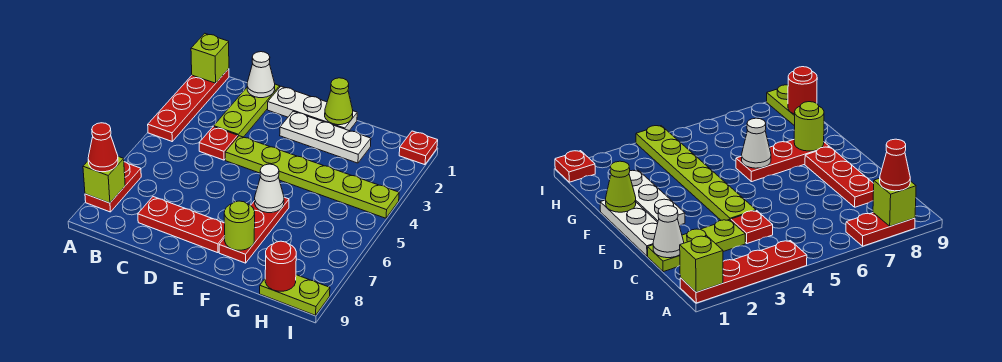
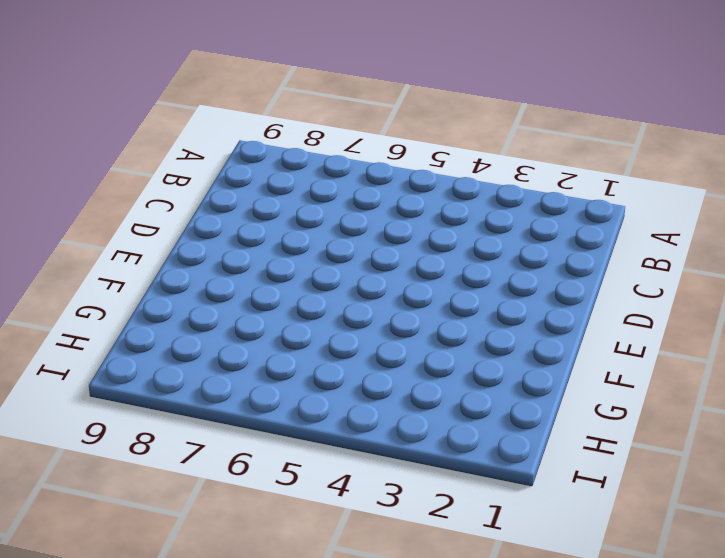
none -> red plate A1:A4 level 1
none -> red plate A7:A8 level 1
none -> lime plate C1:C3 level 1

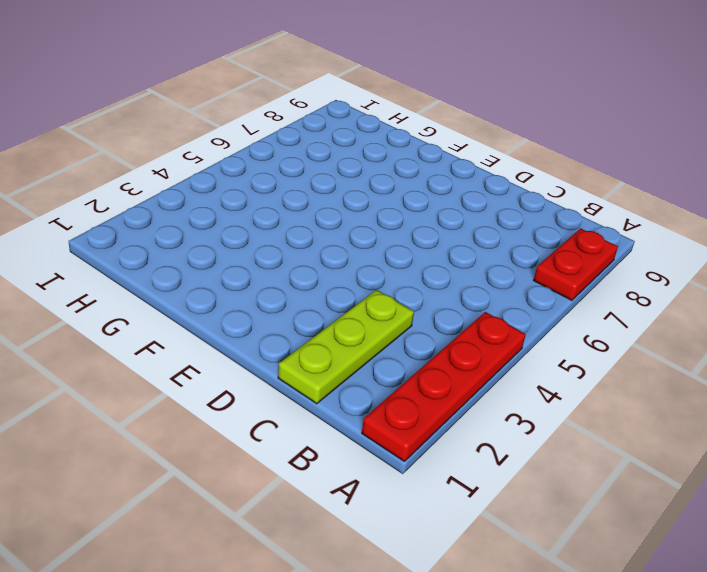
none -> red plate C4 level 1
none -> red plate C8:E8 level 1
none -> white plate D1:F1 level 1

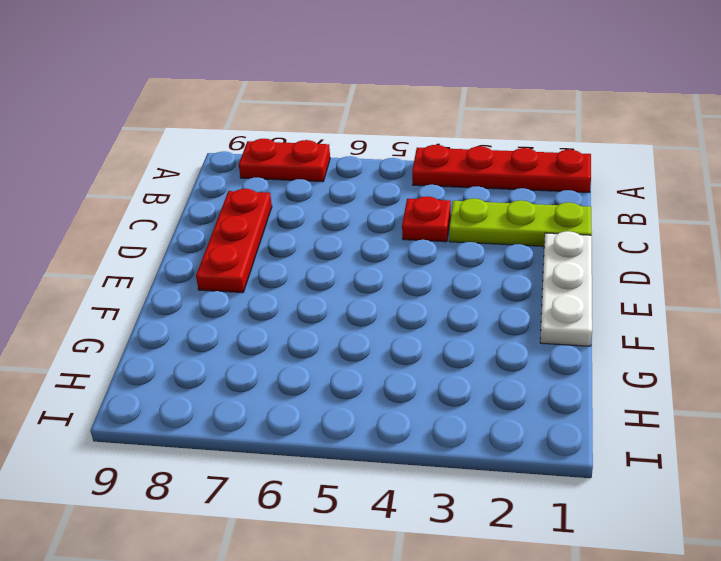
none -> lime plate D4:I4 level 1
none -> white plate E2:G2 level 1
none -> red plate F6:F8 level 1

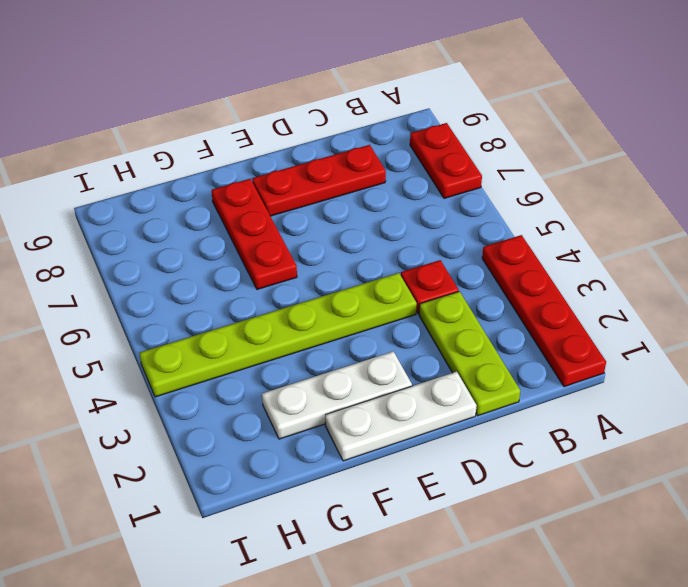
none -> lime plate H9:I9 level 1
none -> red plate I1 level 1
none -> lime brick A1 level 2

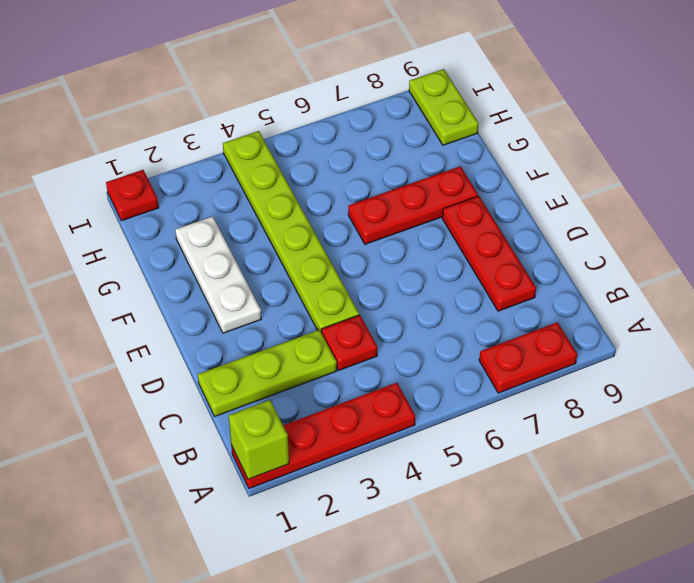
none -> white plate D1:F1 level 1
none -> lime brick A8 level 2
none -> white cone C1 level 2

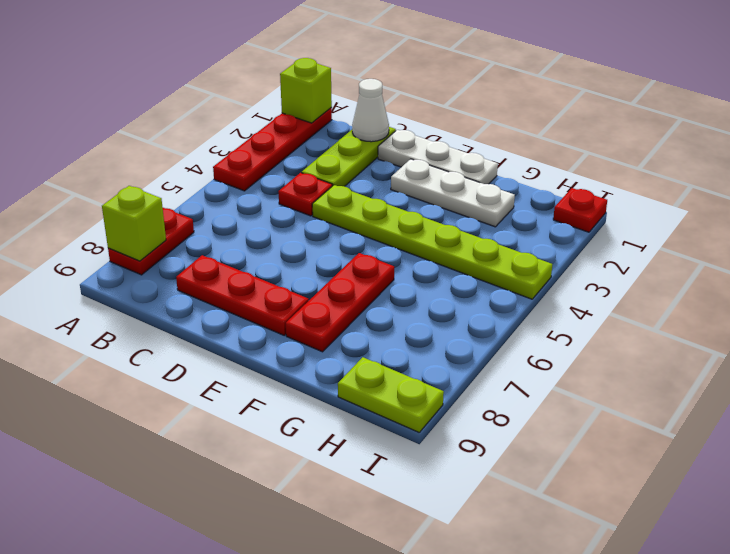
none -> lime cone F1 level 2
none -> white cone F6 level 2
none -> lime round brick F8 level 2

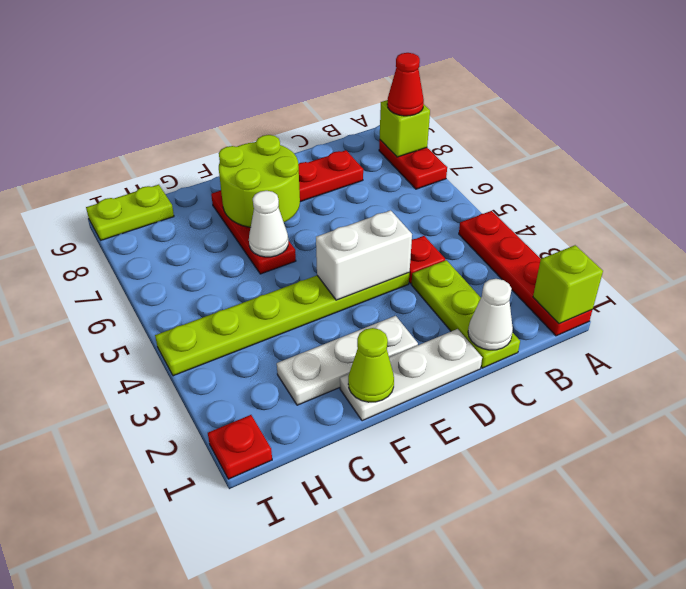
white brick D4:E4 level 2 -> none
lime round brick E7:F8 level 2 -> lime round brick F8 level 2
none -> red round brick H9 level 2

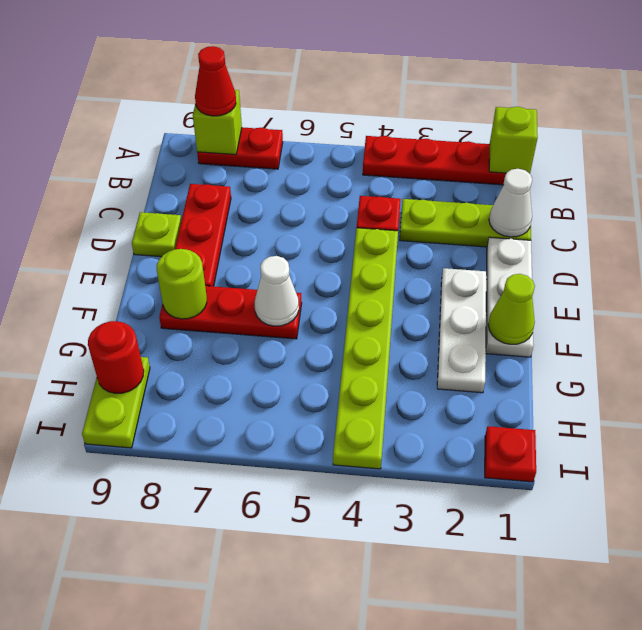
lime plate D9 level 1 -> none

